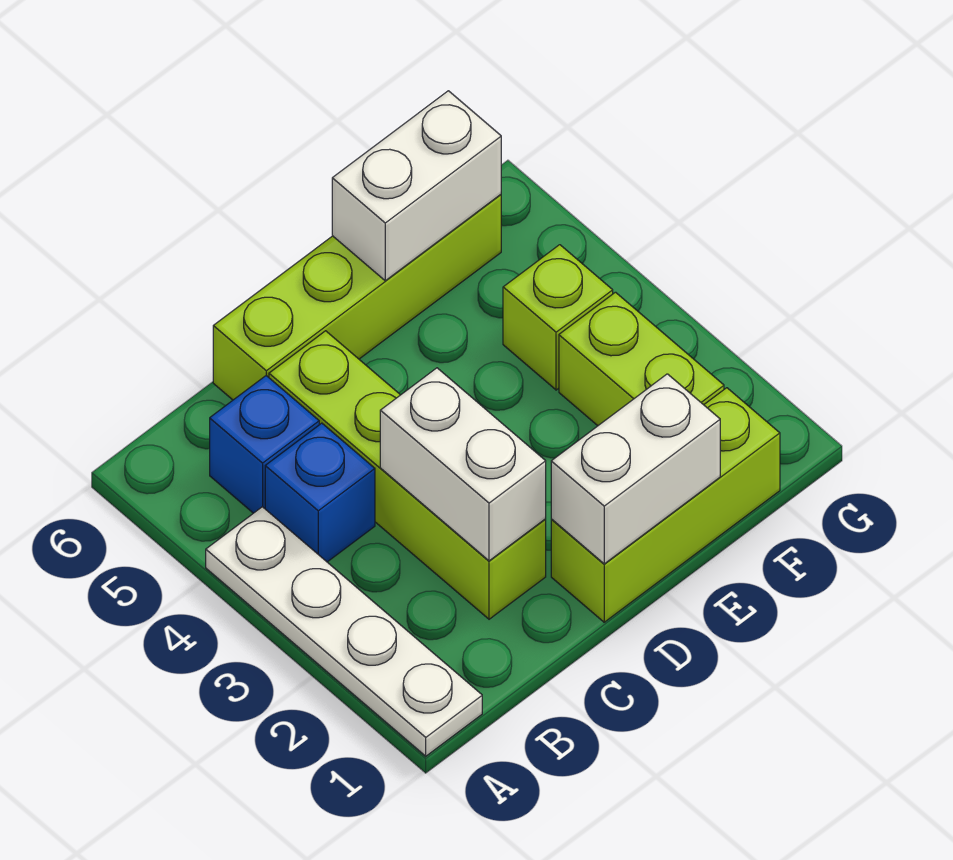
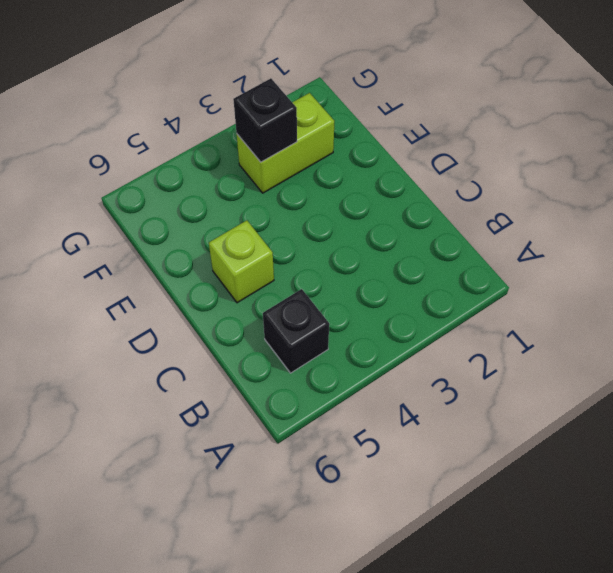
black brick B5 level 1 -> blue brick B5 level 1
lime brick D5 level 1 -> lime brick F4 level 1
black brick F3 level 2 -> none
none -> white plate A1:A4 level 1
none -> blue brick B4 level 1

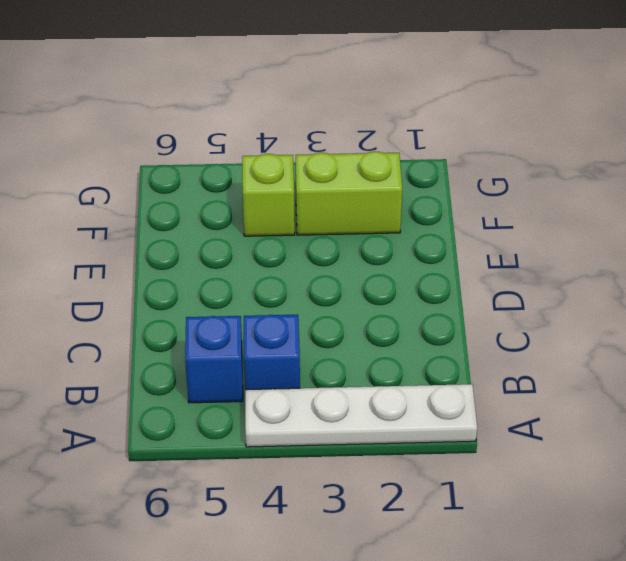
none -> lime brick C2:C5 level 1
none -> lime brick C6:F6 level 1

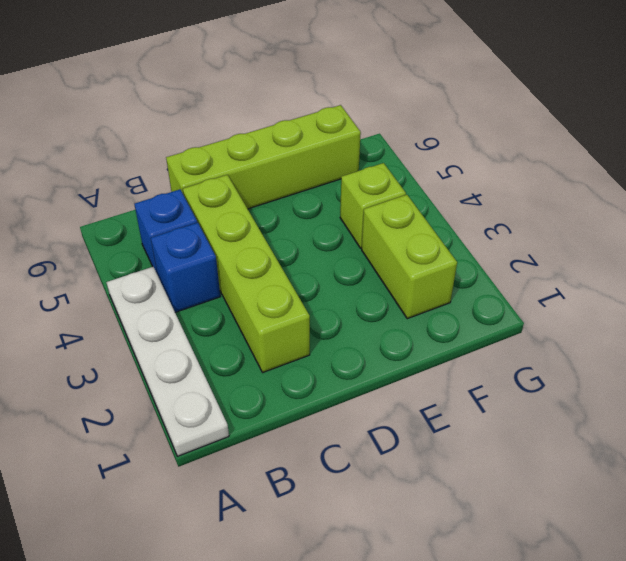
none -> lime brick D1:F1 level 1
none -> white brick C2:C3 level 2

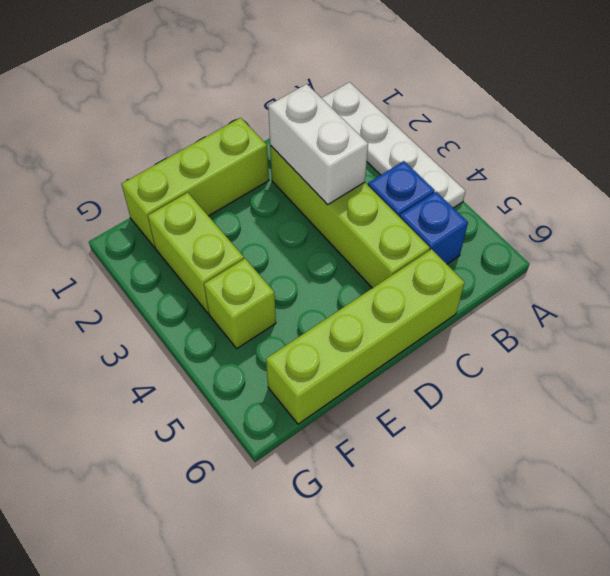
none -> white brick D1:E1 level 2
none -> white brick E6:F6 level 2

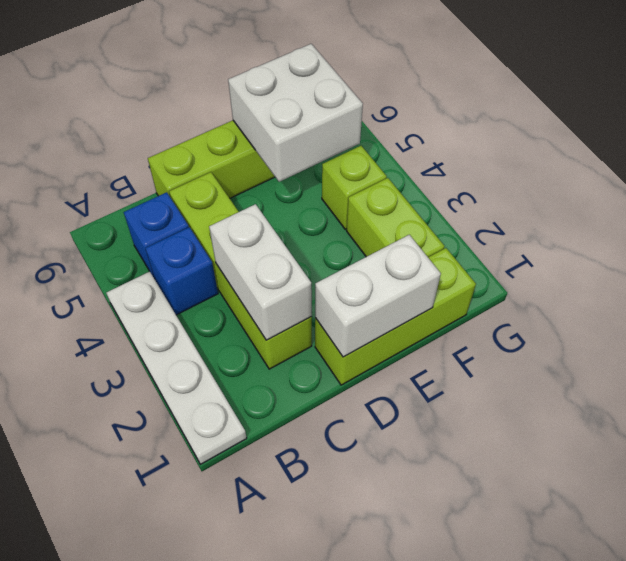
white brick E5:F6 level 2 -> white brick E6:F6 level 2

